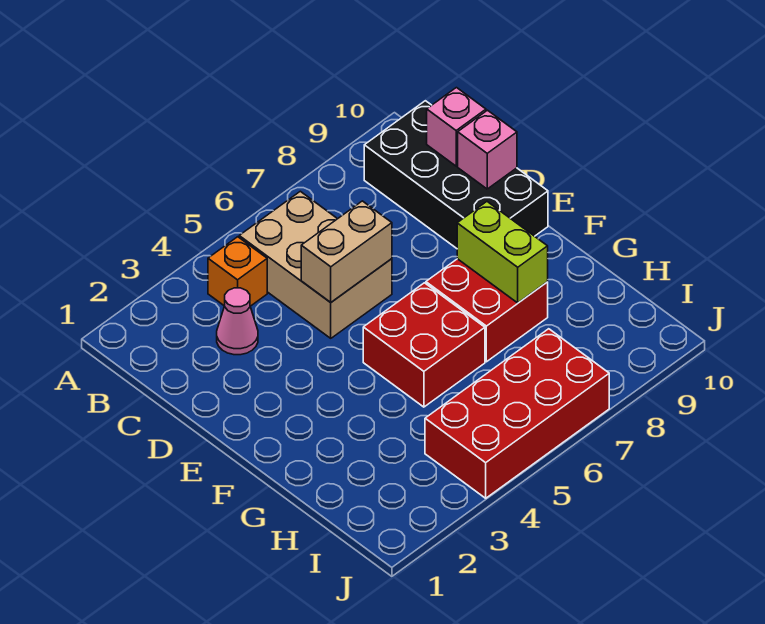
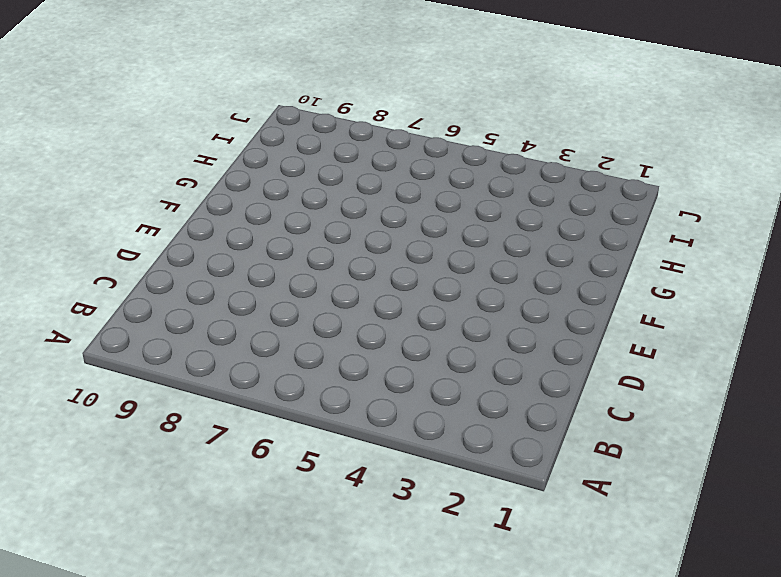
none -> orange brick B4 level 1
none -> tan brick B5:D6 level 1

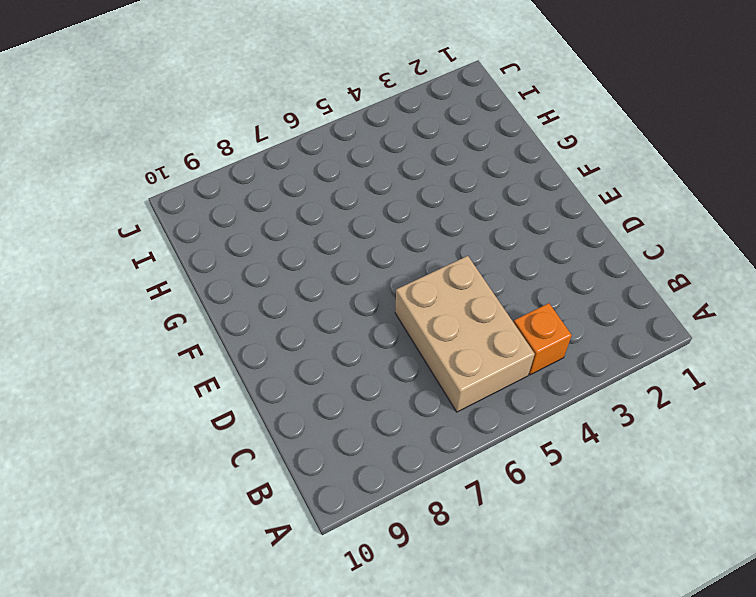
none -> black brick B9:E10 level 1
none -> pink cone C3 level 1

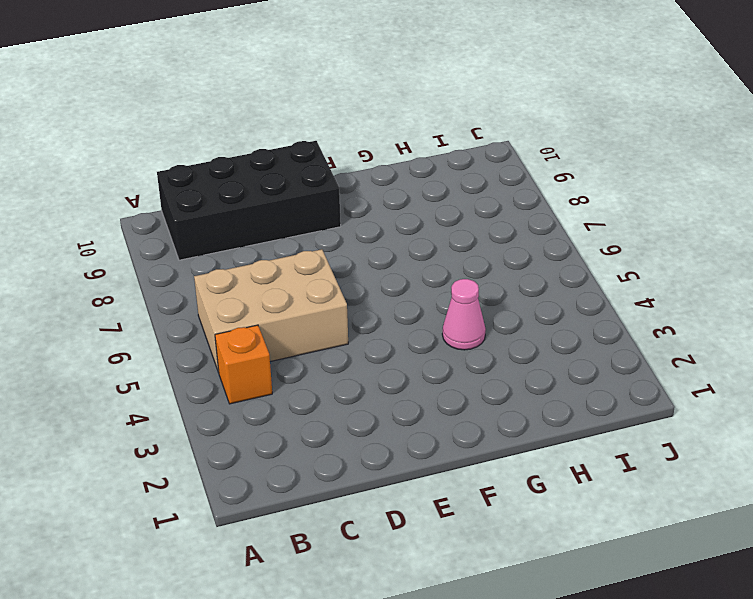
pink cone G4 level 1 -> pink cone C3 level 1
none -> red brick F5:G6 level 1
none -> red brick F7:G8 level 1

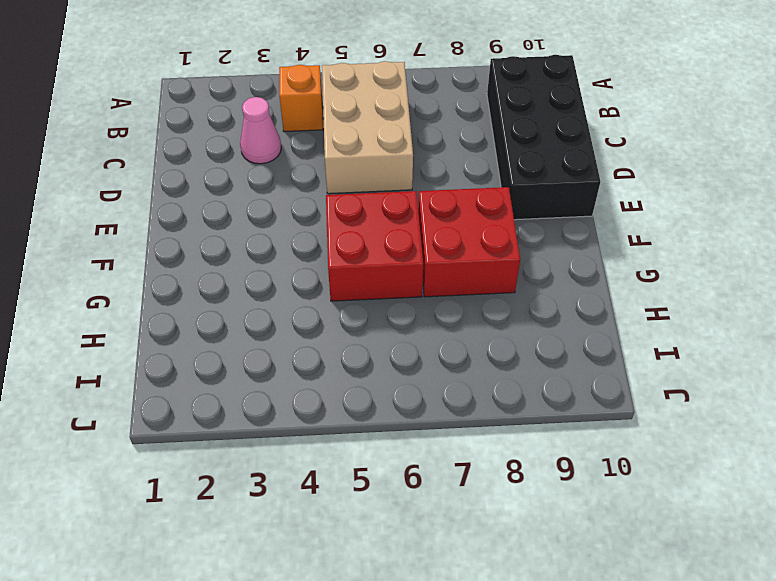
none -> red brick I4:J7 level 1
none -> pink brick C10 level 2

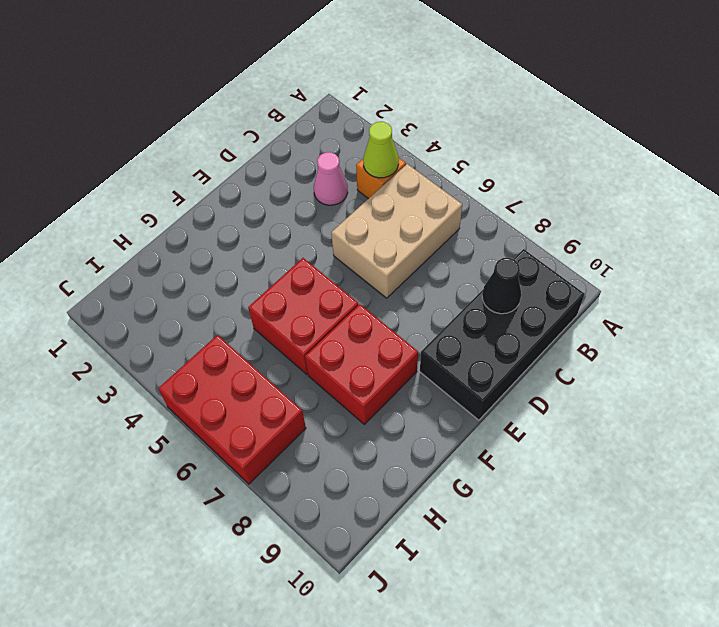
lime cone B4 level 2 -> none
black cone C9 level 2 -> none
red brick I5:J7 level 1 -> red brick I4:J7 level 1
none -> pink brick C10 level 2
none -> tan brick D5:D6 level 2

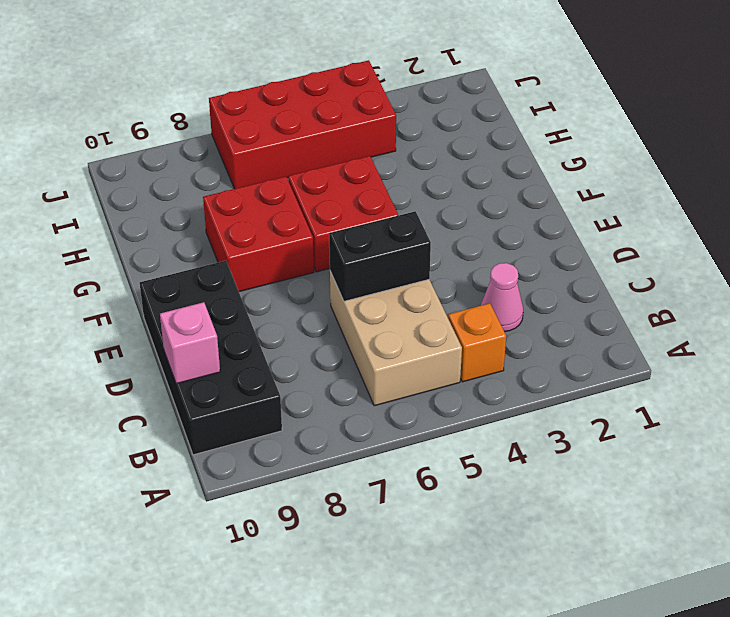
black brick D5:D6 level 2 -> tan brick D5:D6 level 2
none -> pink brick D10 level 2
none -> lime brick F8:G8 level 2

